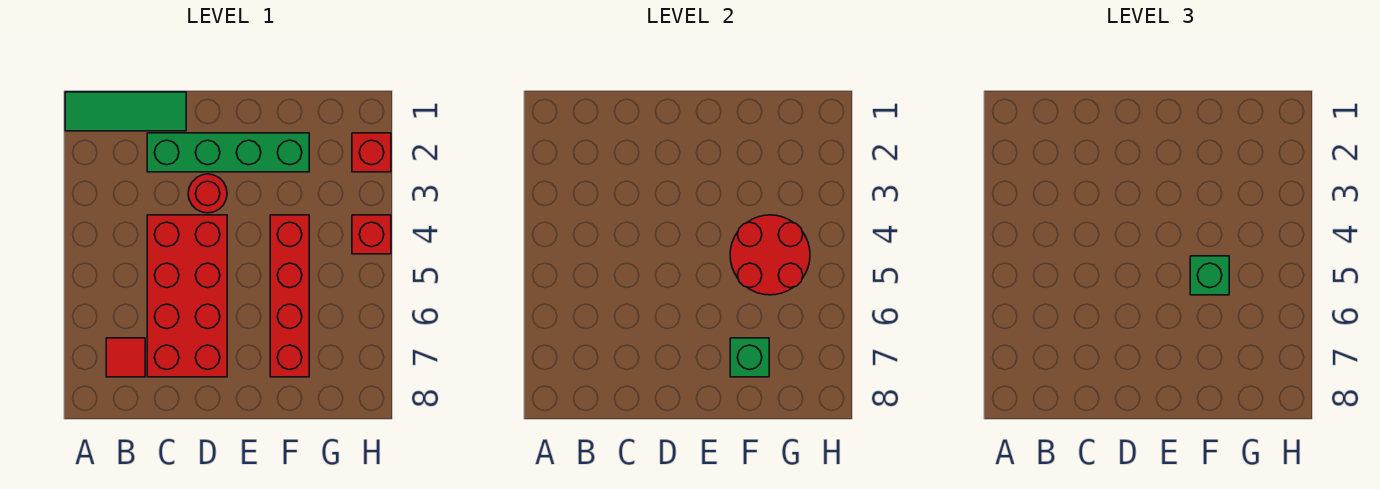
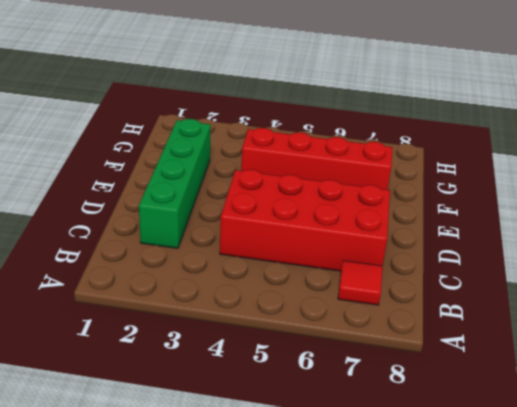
none -> green tile A1:C1 level 1
none -> red round brick D3 level 1

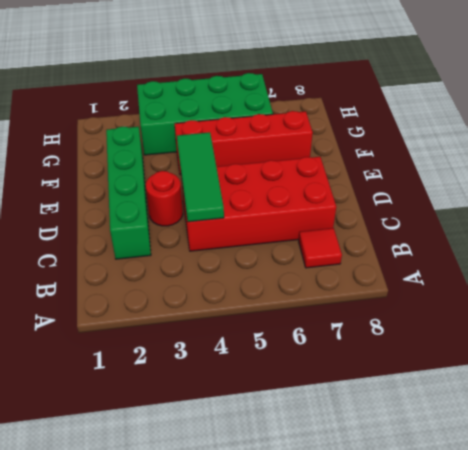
green tile C4:E4 level 2 -> green tile A1:C1 level 1
green brick G3:H6 level 1 -> red brick H4 level 1
none -> red brick H2 level 1
none -> red round brick F4:G5 level 2

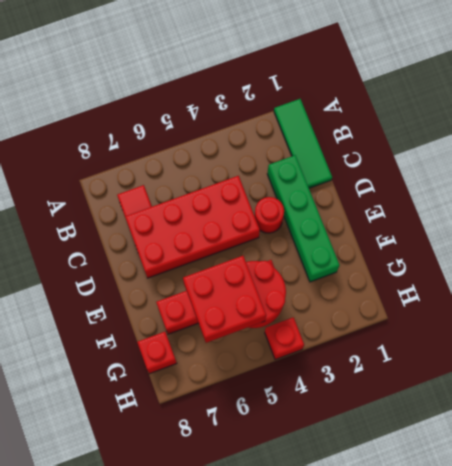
red brick F5:G6 level 3 -> green brick F5 level 3
red brick G8 level 1 -> red brick H2 level 1
none -> green brick F7 level 2

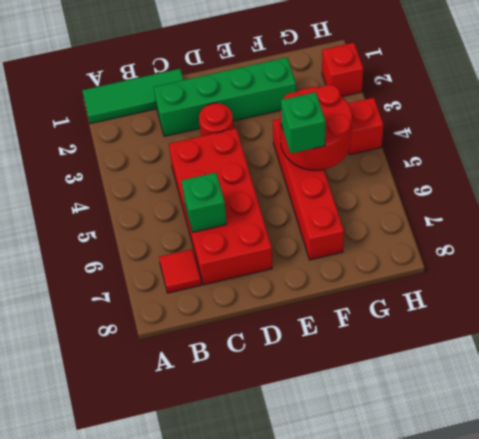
green brick C6 level 2 -> green brick F7 level 2

